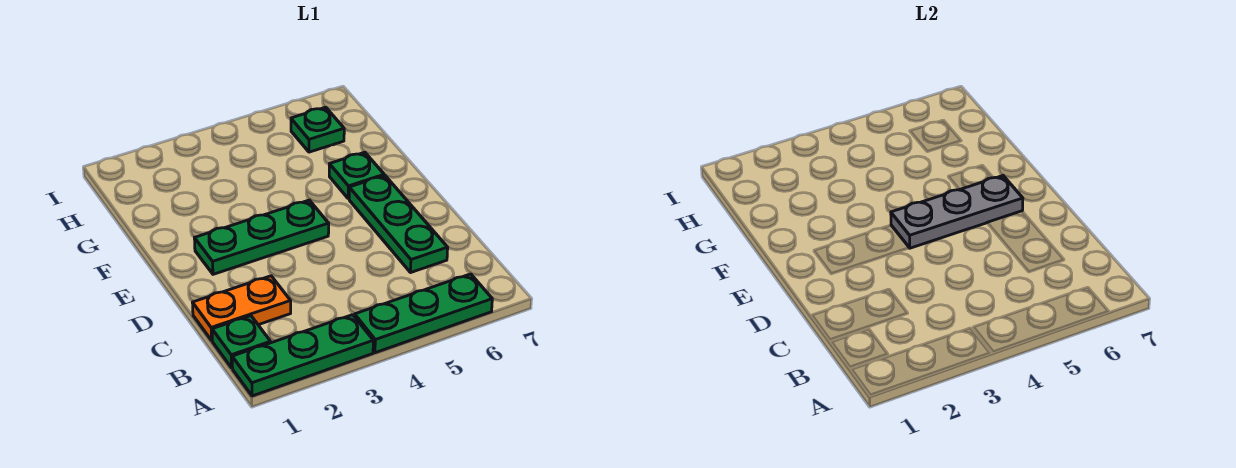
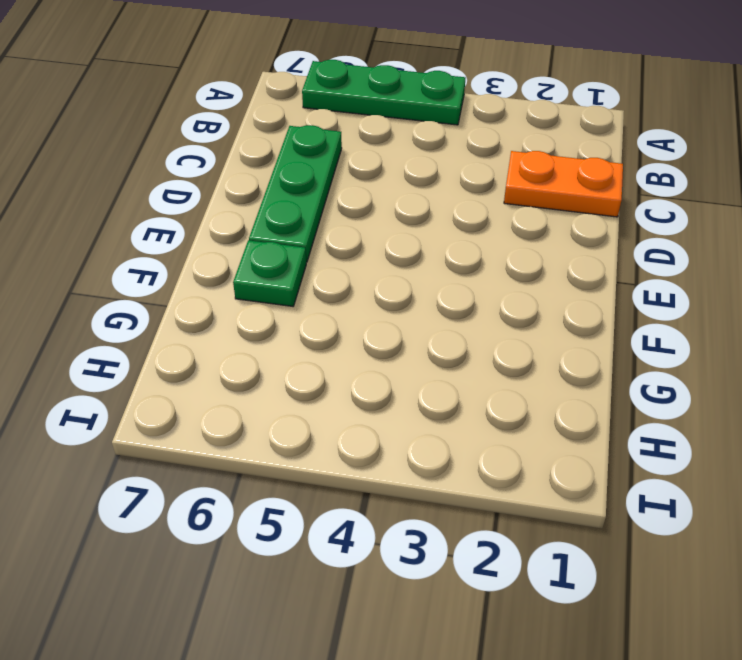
none -> green plate A1:A3 level 1
none -> green plate B1 level 1

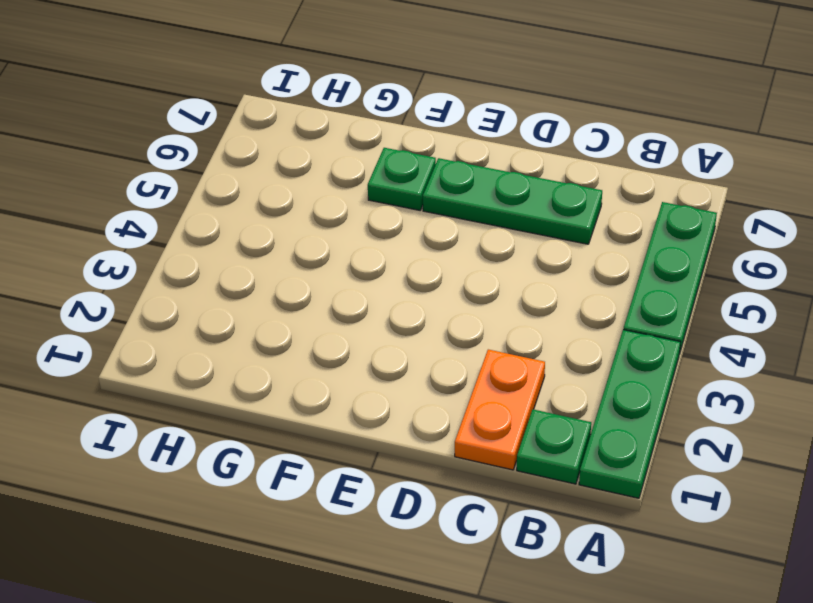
none -> green plate E2:E4 level 1
none -> green plate H6 level 1

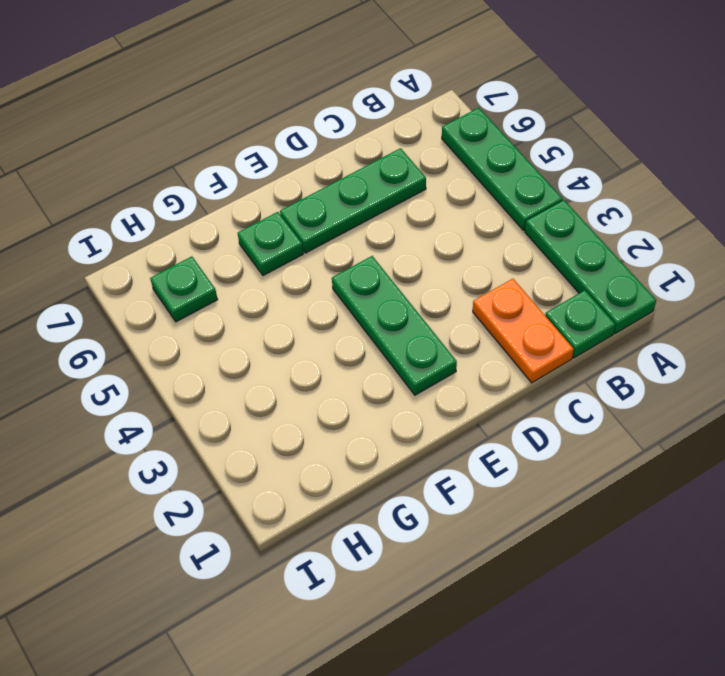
none -> grey plate E4:E6 level 2

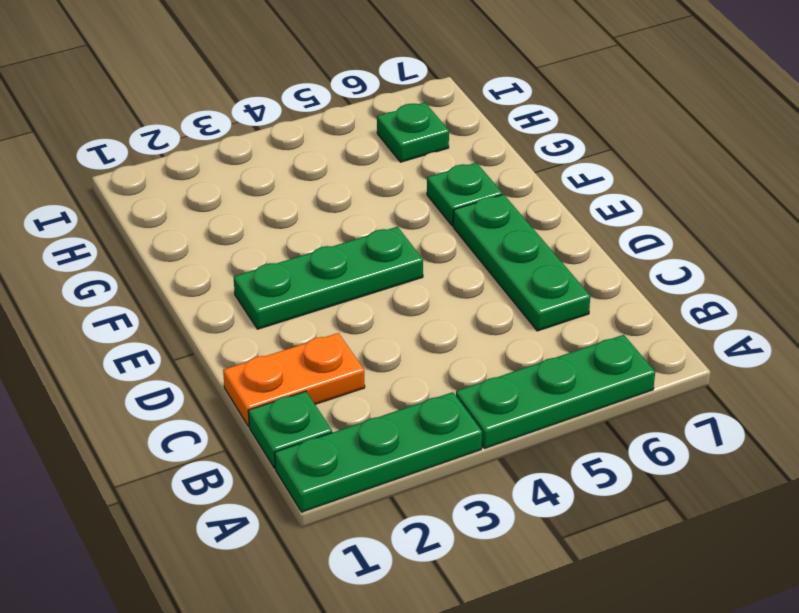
none -> grey plate E4:E6 level 2

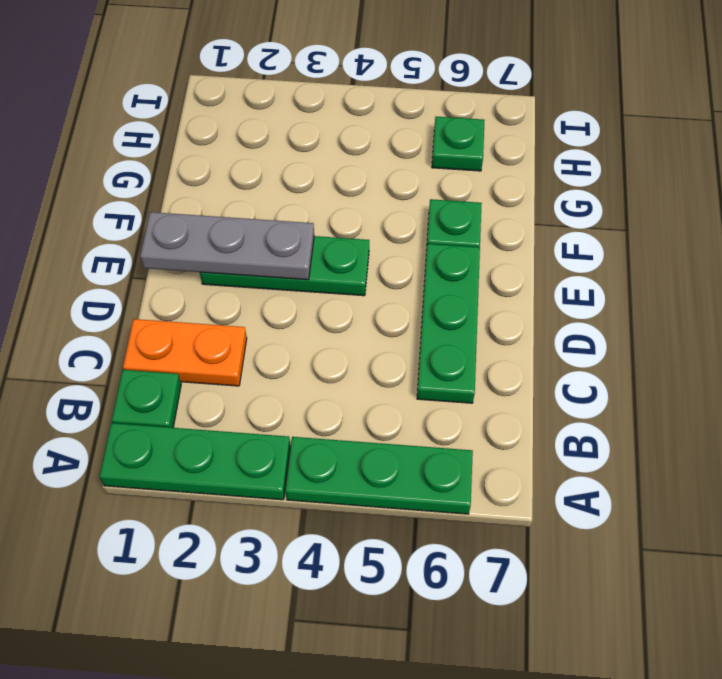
grey plate E1:E3 level 2 -> grey plate E4:E6 level 2

